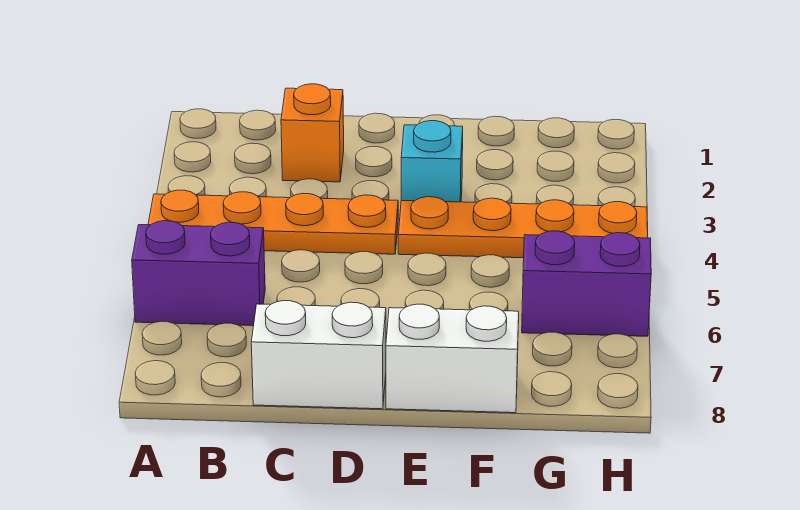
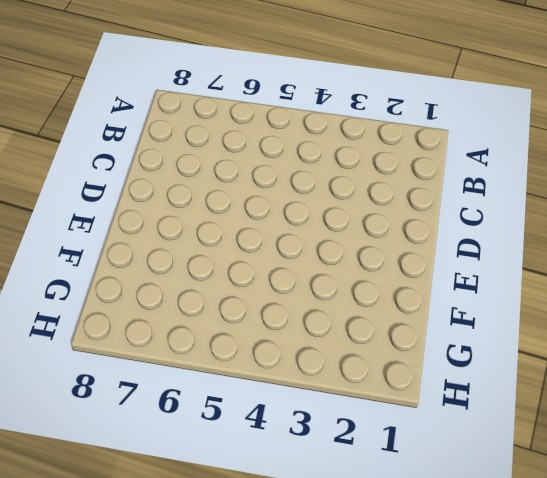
none -> orange plate A4:D4 level 1
none -> purple brick A6:B6 level 1

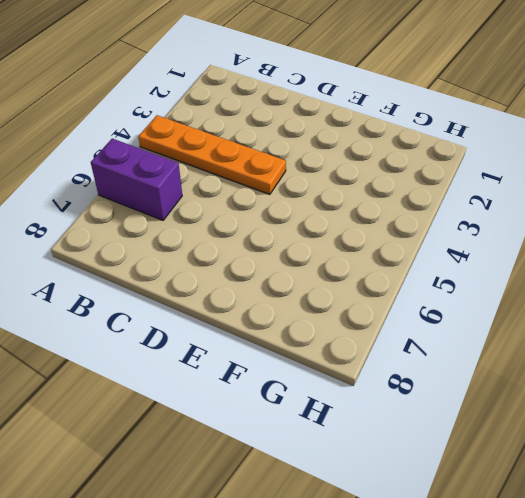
none -> orange brick C2 level 1
none -> white brick C8:D8 level 1

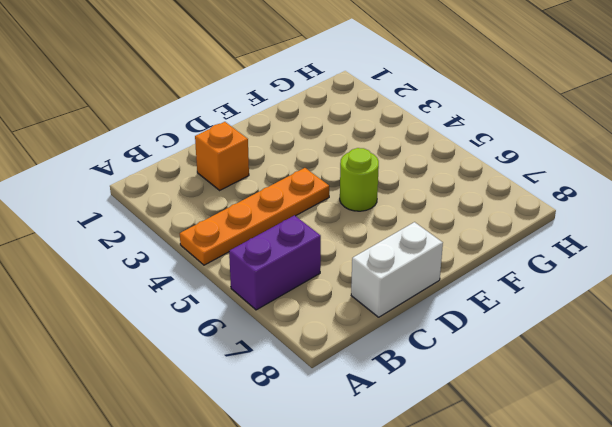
lime round brick E5 level 1 -> none
none -> cyan brick E3 level 1
none -> orange plate E4:H4 level 1

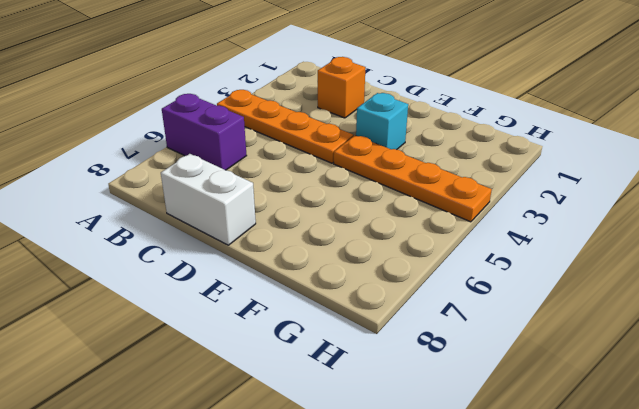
none -> white brick E8:F8 level 1
none -> purple brick G6:H6 level 1

